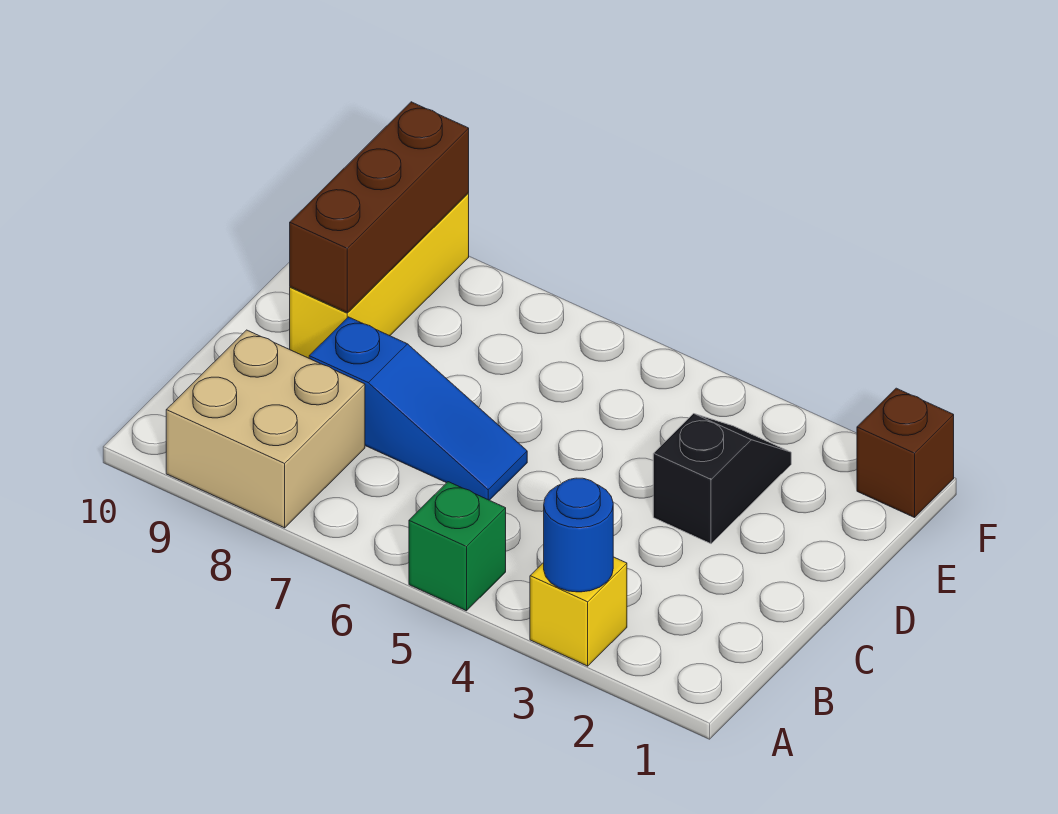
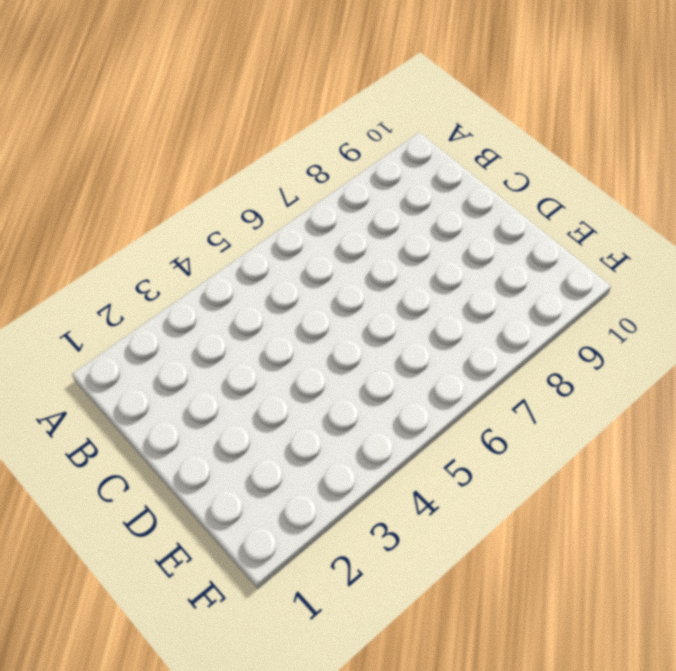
none -> yellow brick A3 level 1
none -> green brick A5 level 1

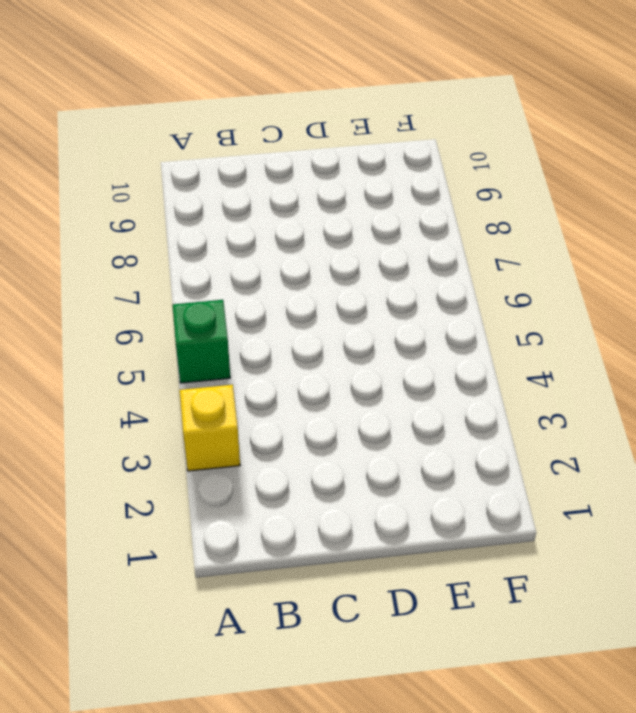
none -> tan brick A8:B9 level 1
none -> blue slope C6:C8 level 1 top 8

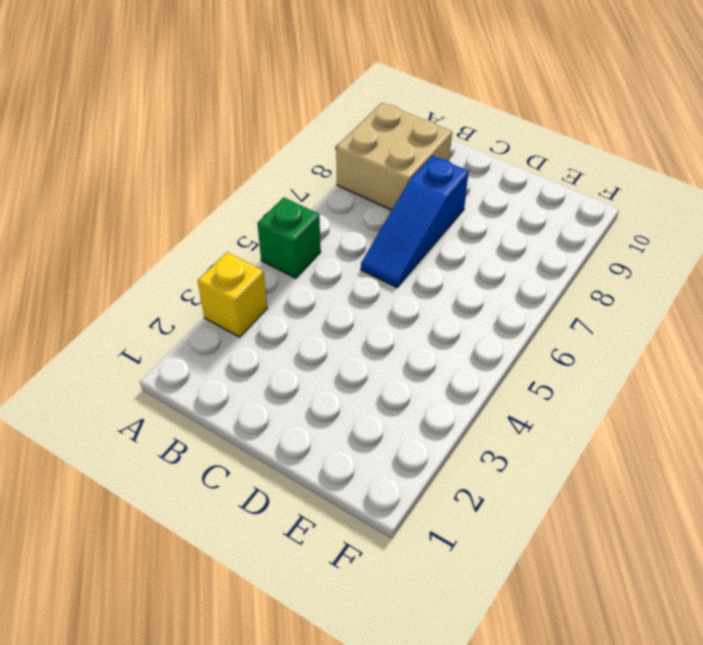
none -> black slope D3:E3 level 1 top D
none -> yellow brick D9:F9 level 1

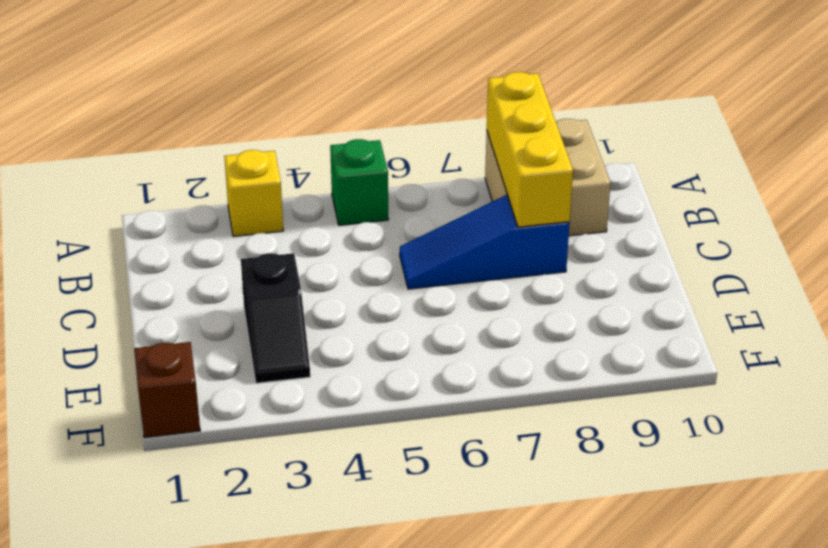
yellow brick A8:C8 level 2 -> yellow brick D9:F9 level 1
none -> blue round brick A3 level 2
none -> brown brick D9:F9 level 2

